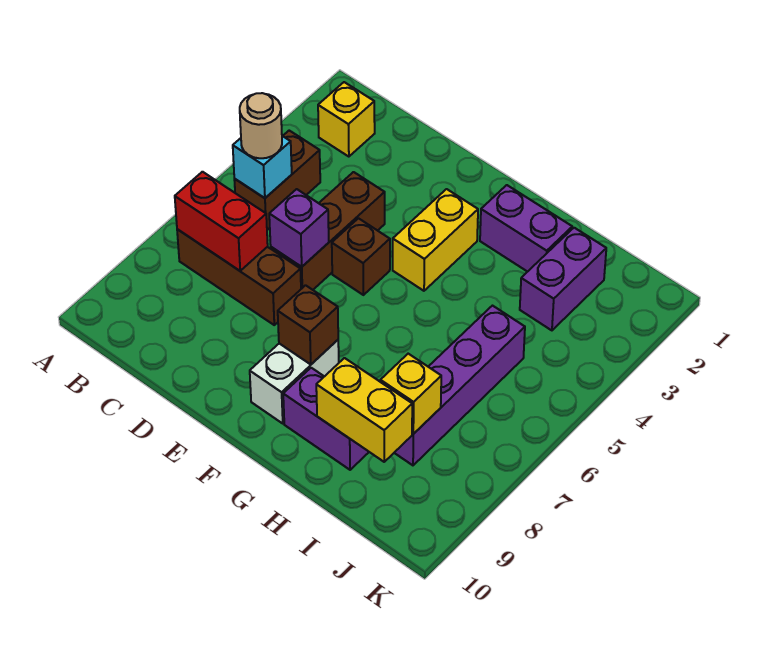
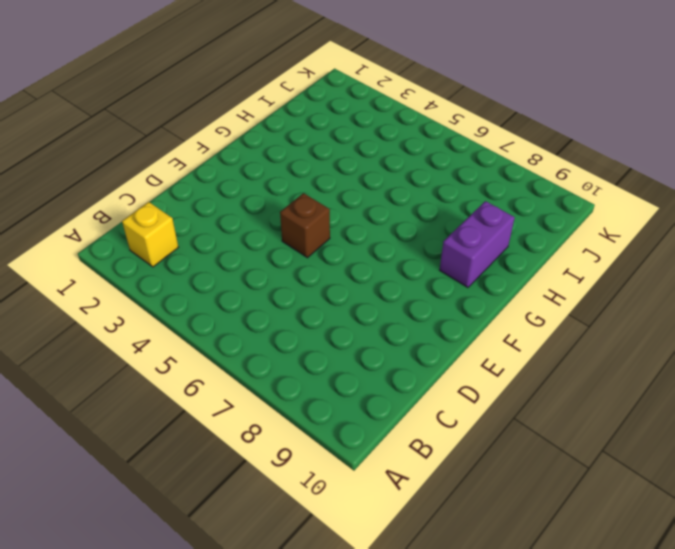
none -> brown brick B4:B5 level 1
none -> brown brick B7:D7 level 1
none -> brown brick D4:D6 level 1

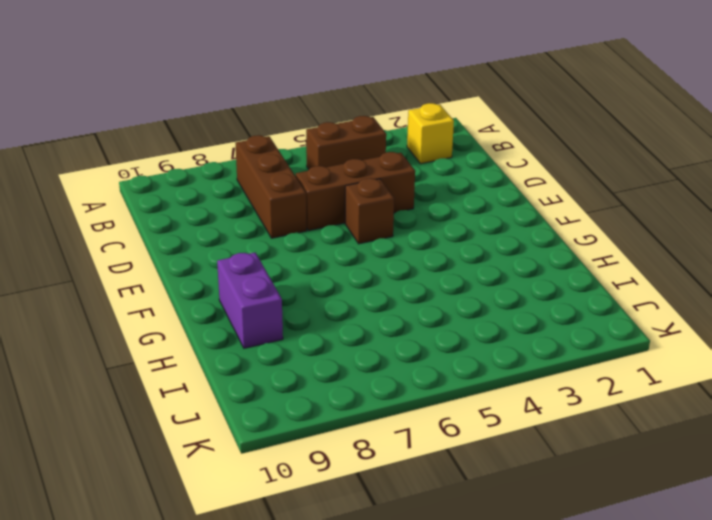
none -> yellow brick F3:F4 level 1
none -> white brick F8:F9 level 1
none -> purple brick G2:H2 level 1

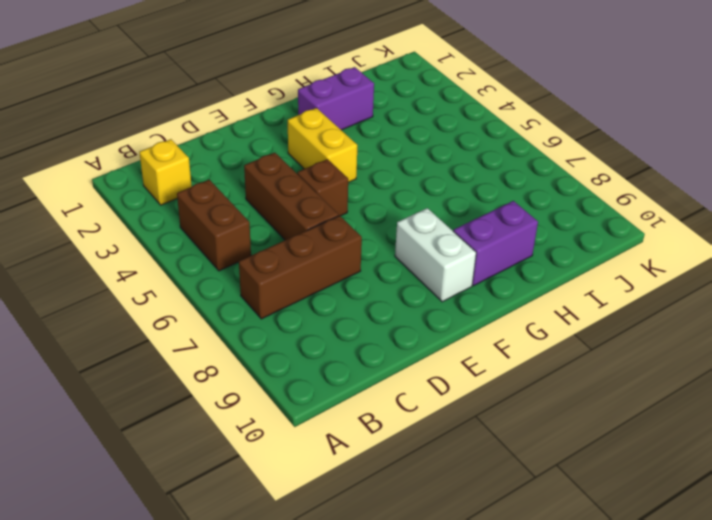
none -> purple brick I2:I3 level 1
none -> purple brick I5:I8 level 1
none -> cyan brick B5 level 2

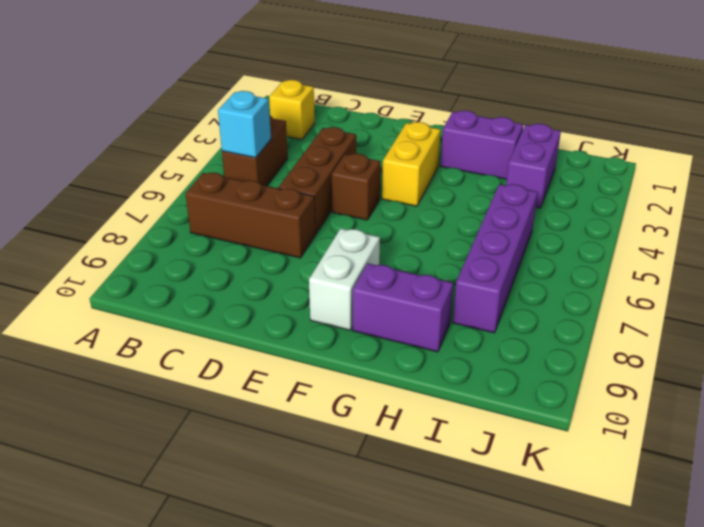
none -> red brick B7:C7 level 2
none -> purple brick D6 level 2
none -> brown brick F8 level 2

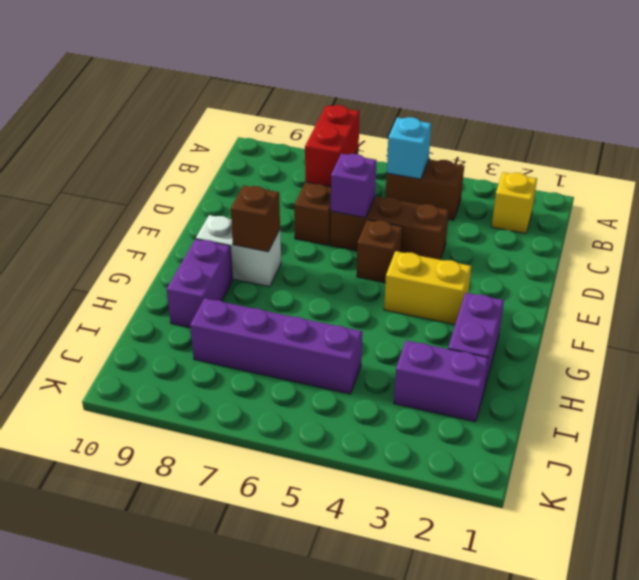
none -> yellow brick H9:I9 level 2
none -> yellow brick I8 level 2
none -> tan round brick B5 level 3

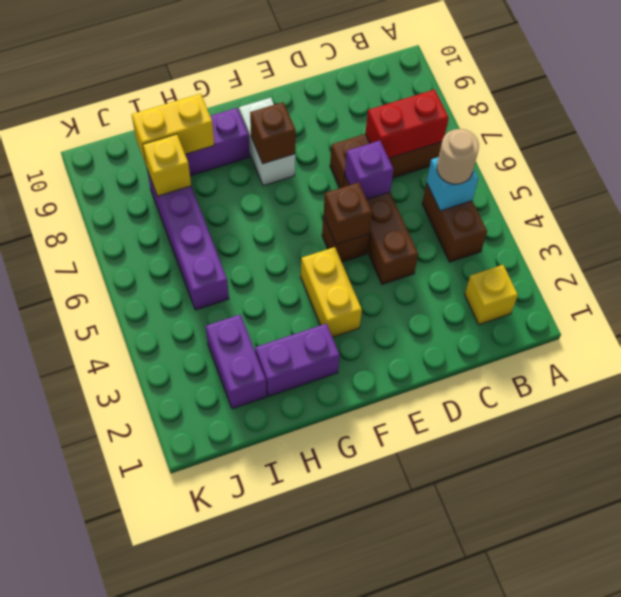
brown brick E5 level 2 -> none

